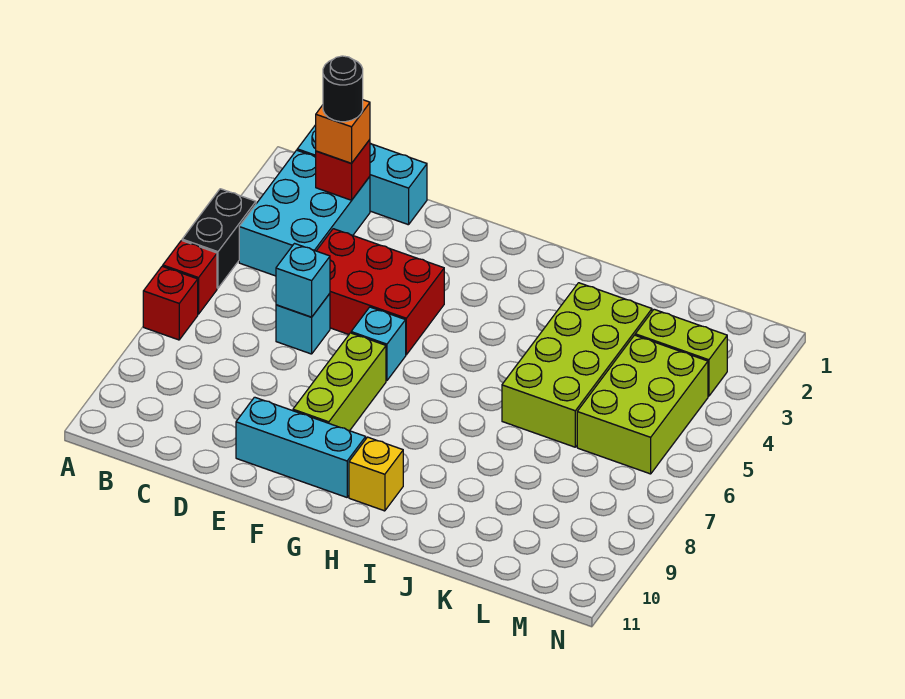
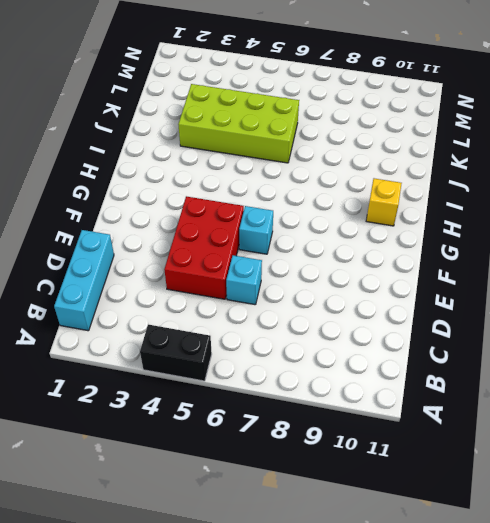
none -> red brick A6 level 1
none -> red brick A7 level 1
none -> cyan brick B2:C4 level 1

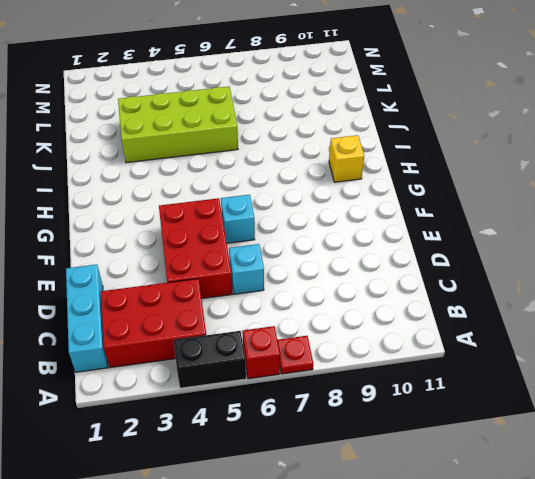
red plate A7 level 1 -> red brick A7 level 1
red brick B2:C4 level 1 -> cyan brick B2:C4 level 1
none -> cyan brick E10:G10 level 1
none -> lime brick F7:F9 level 1
none -> lime brick L3:M3 level 1

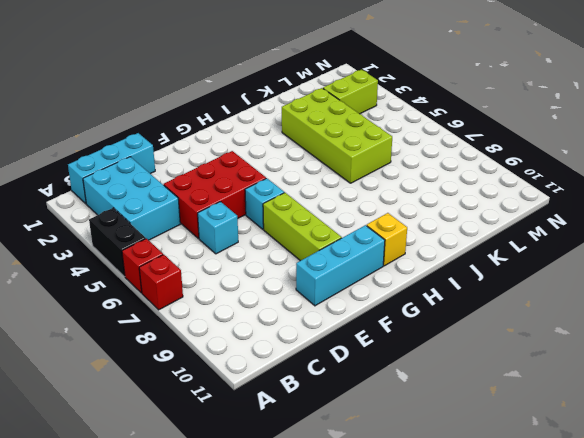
none -> lime brick L4:M6 level 1
none -> red brick C2 level 2
none -> cyan brick D6 level 2

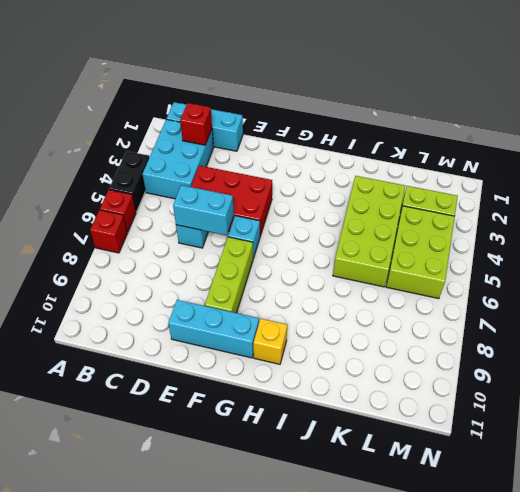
cyan brick D6:E6 level 2 -> cyan brick D6 level 2
none -> orange brick C2 level 3
none -> black round brick C2 level 4

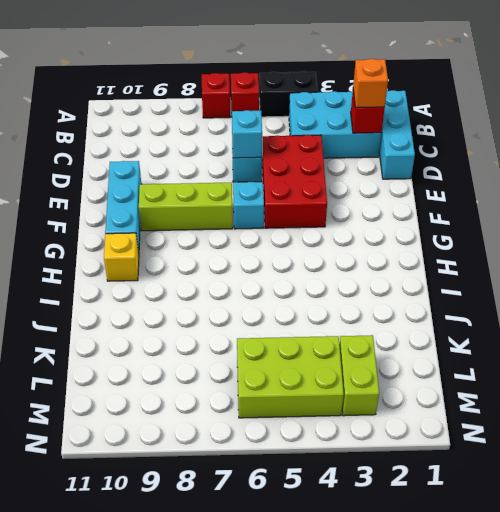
none -> lime brick J3:K6 level 1
none -> black round brick C2 level 4

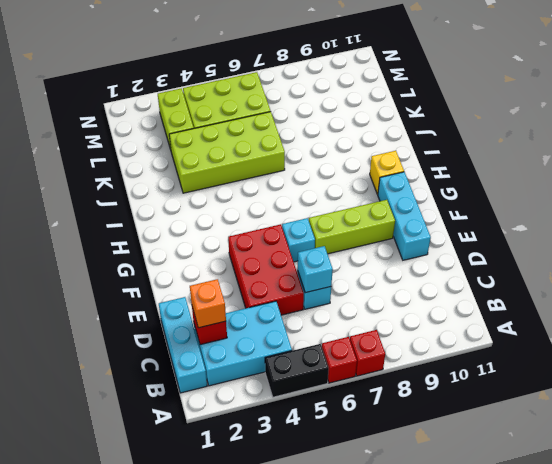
none -> black round brick C2 level 4

